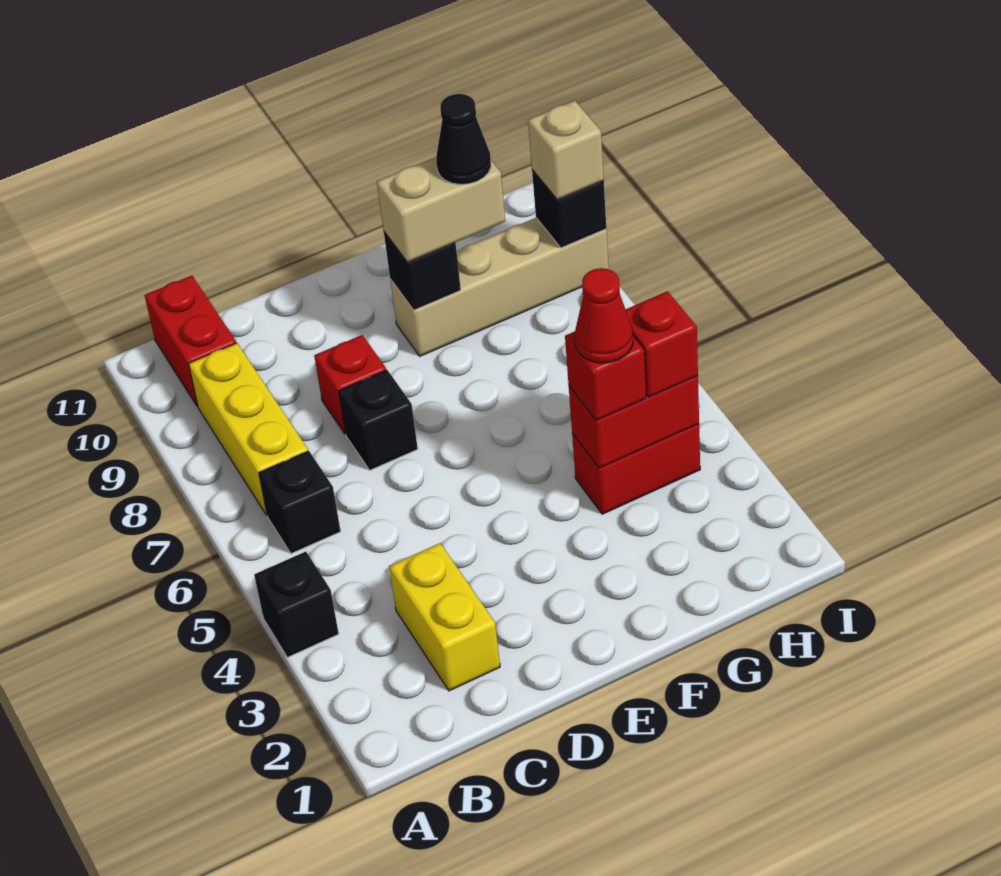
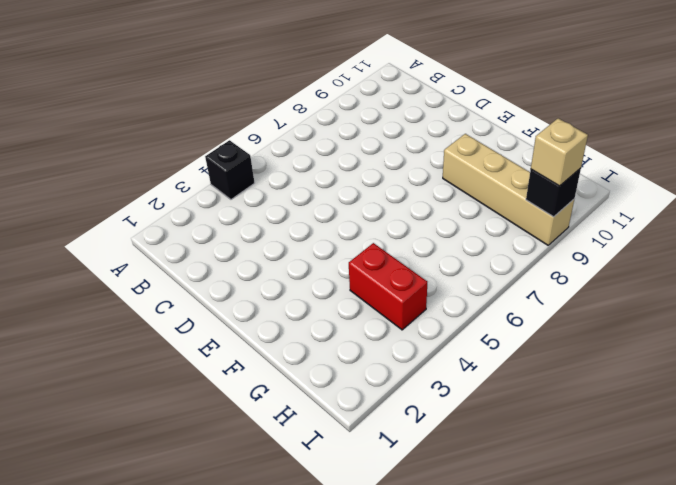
none -> black brick B6 level 1
none -> yellow brick B7:B9 level 1
none -> red brick B10:B11 level 1

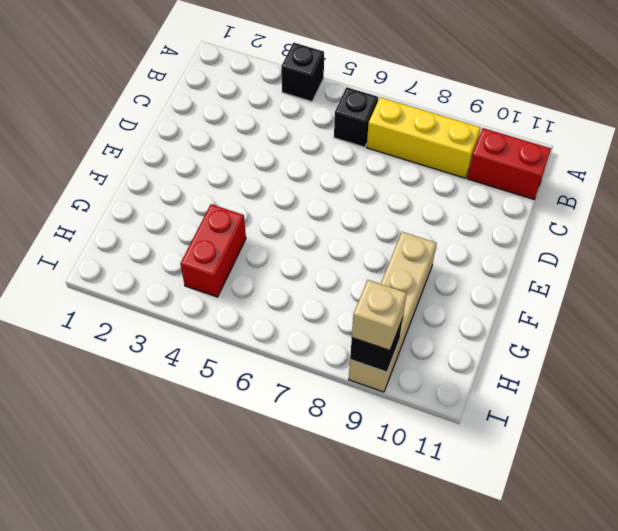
none -> yellow brick C2:C3 level 1
none -> black brick D7 level 1
none -> red brick D8 level 1

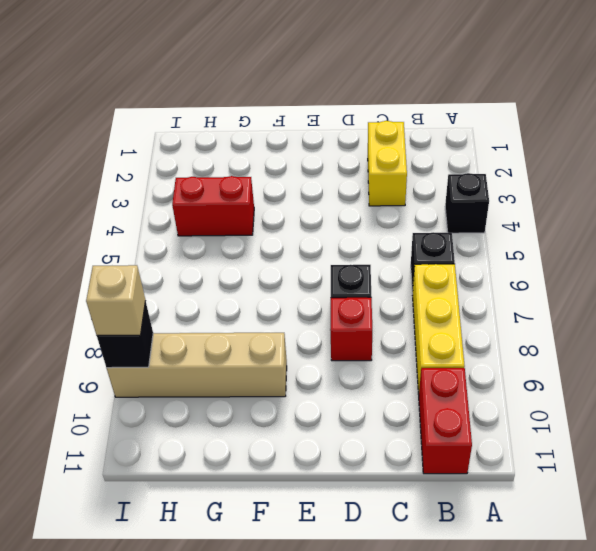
none -> black brick F9 level 2
none -> red brick G4:H4 level 2
none -> tan brick F9:G9 level 3

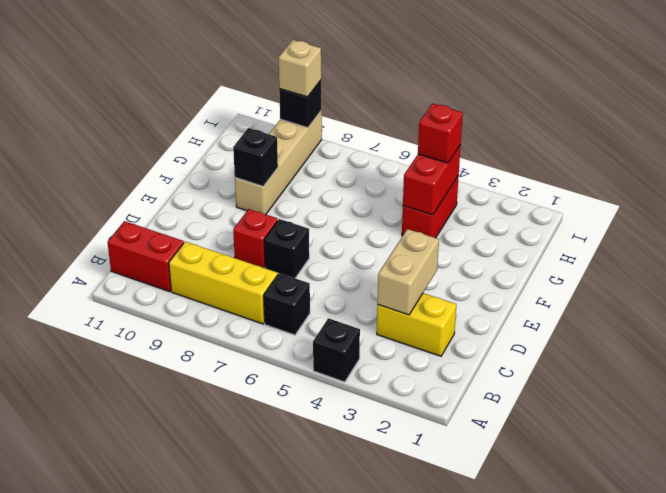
tan brick C3:D3 level 2 -> tan brick F9:G9 level 3
none -> red brick G4 level 3
none -> red cone G4 level 4
none -> black cone G9 level 4

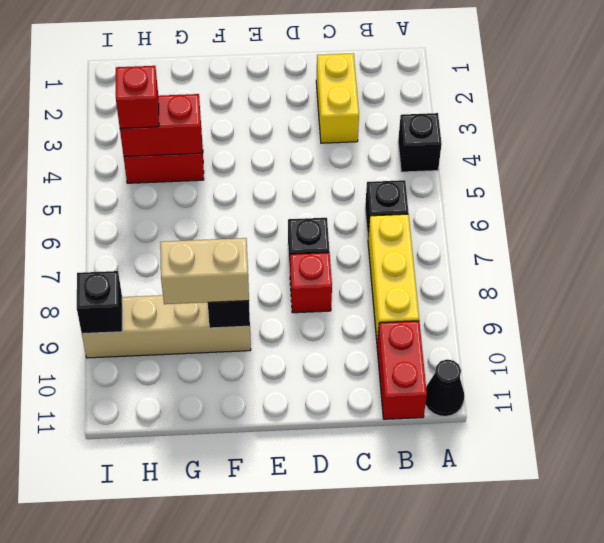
black cone A11 level 1 -> black cone G9 level 4
none -> red brick G4 level 3
none -> tan brick I9 level 3
none -> red cone G4 level 4

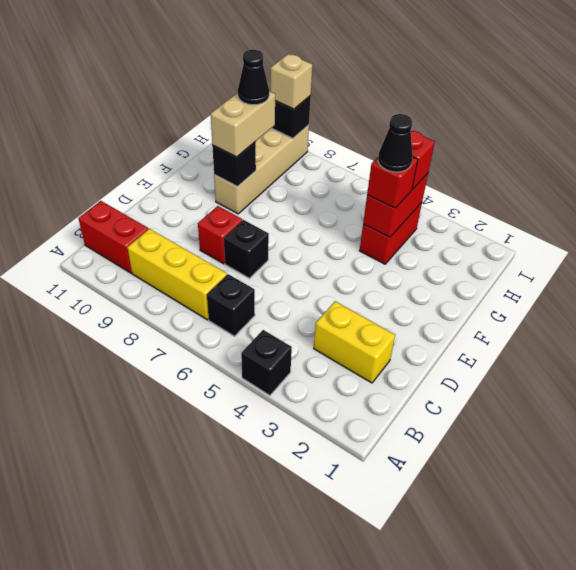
black cone G4 level 4 -> red cone G4 level 4

